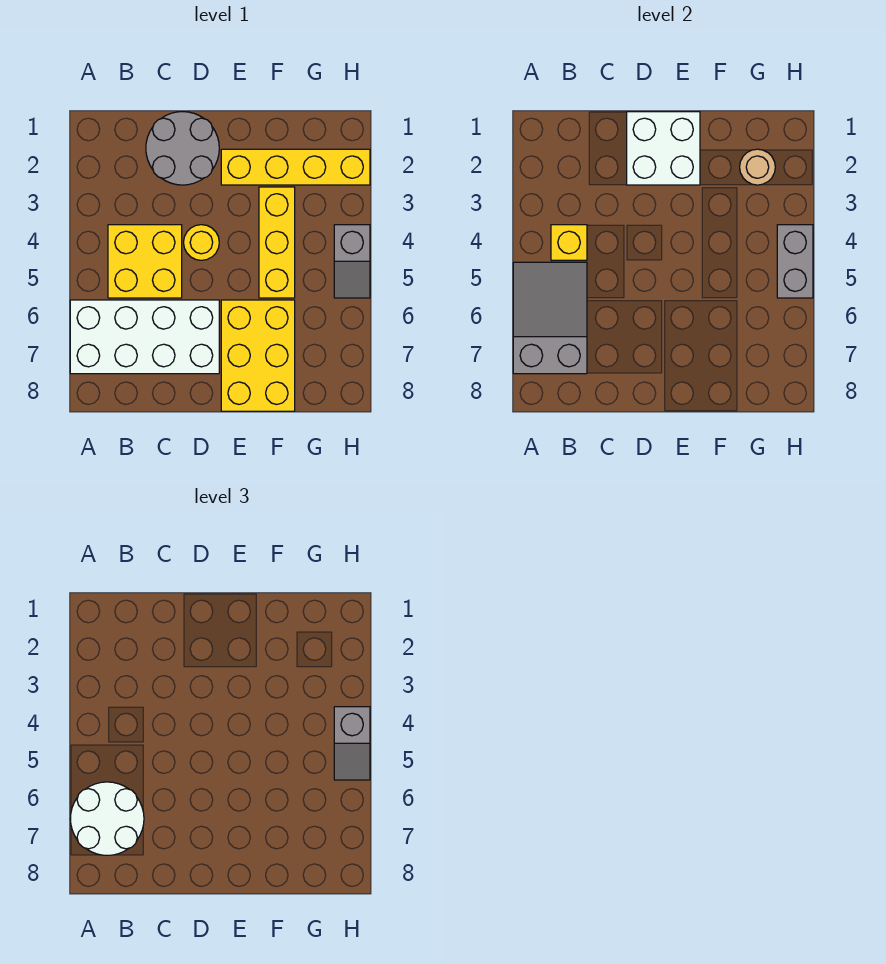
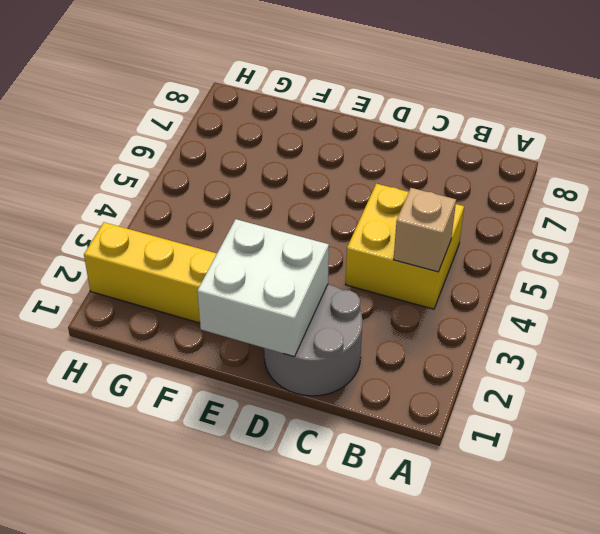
tan brick B4 level 2 -> yellow brick B4 level 2
none -> white brick A6:D7 level 1
none -> yellow round brick D4 level 1
none -> yellow brick E6:F8 level 1

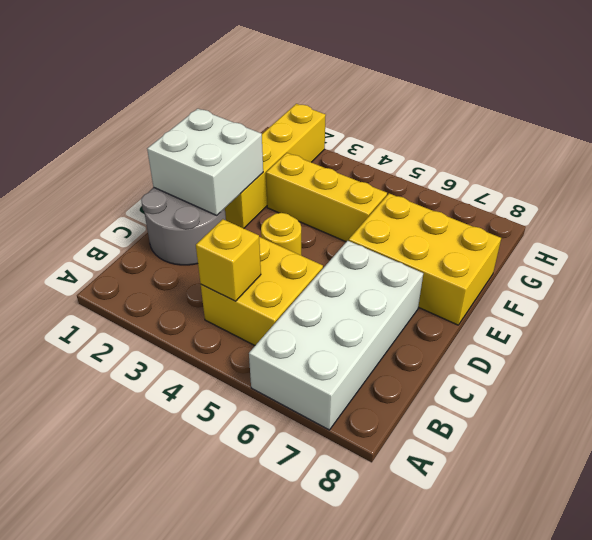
none -> grey slope H4:H5 level 1 top 4
none -> grey slope A5:B7 level 2 top 7
none -> tan round brick G2 level 2

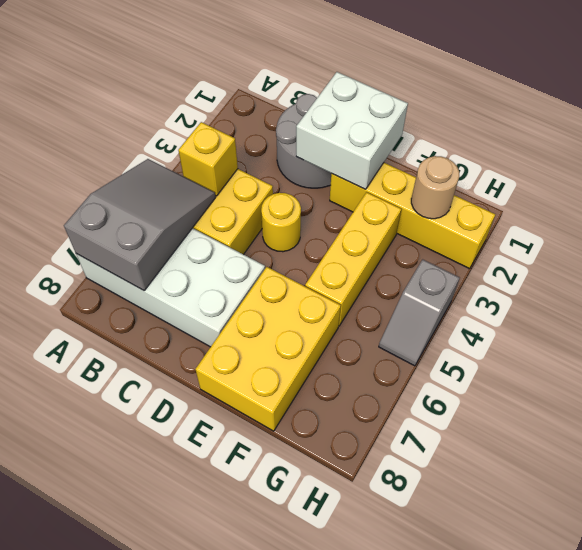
none -> grey brick H4:H5 level 2
none -> white round brick A6:B7 level 3
none -> grey slope H4:H5 level 3 top 4

